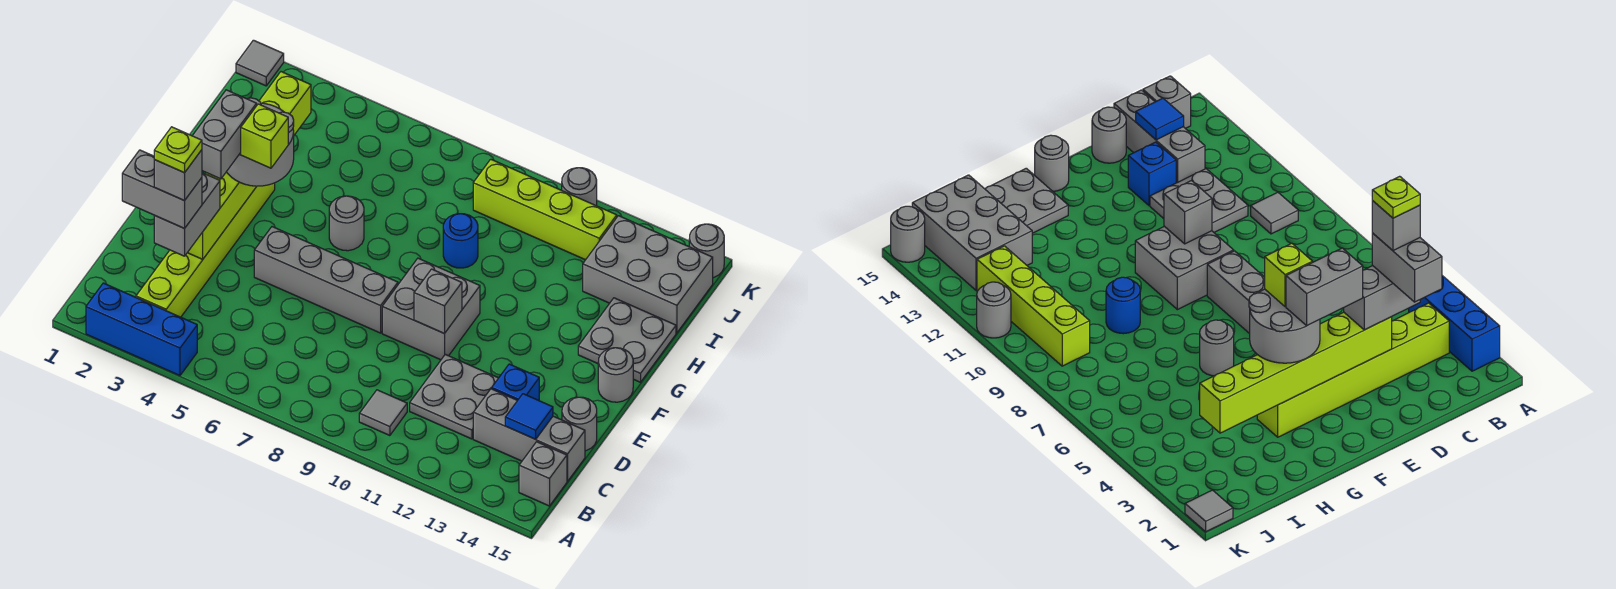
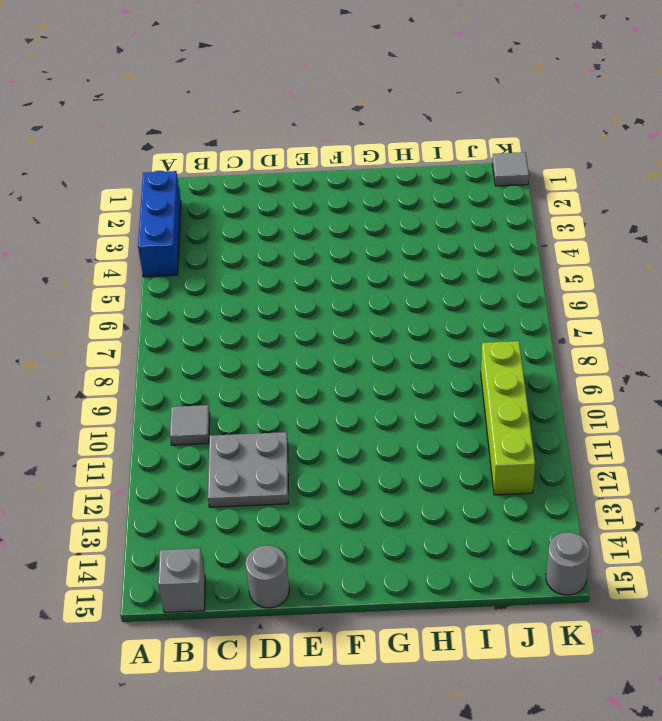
none -> lime brick B3:G3 level 1
none -> grey brick C13:C15 level 1
none -> blue brick D13 level 1

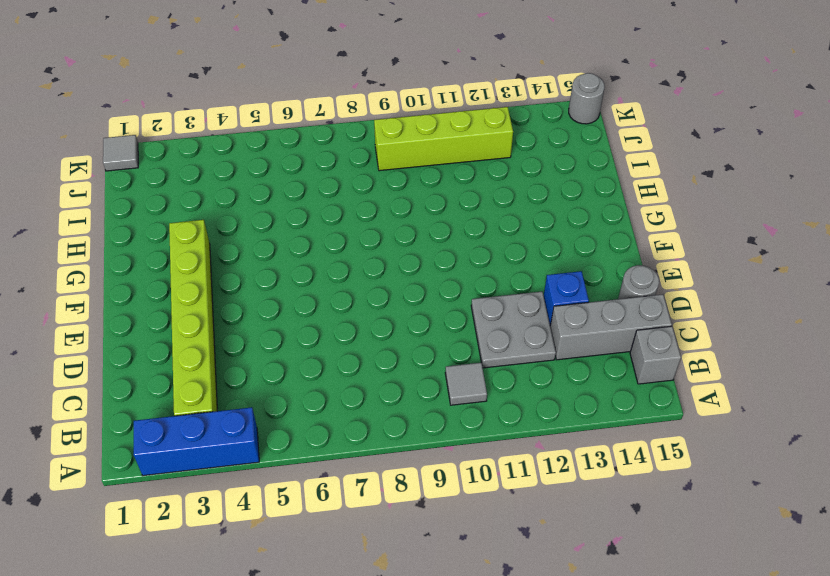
none -> grey brick E5:E8 level 1
none -> grey brick E9:F10 level 1
none -> grey round brick F15 level 1

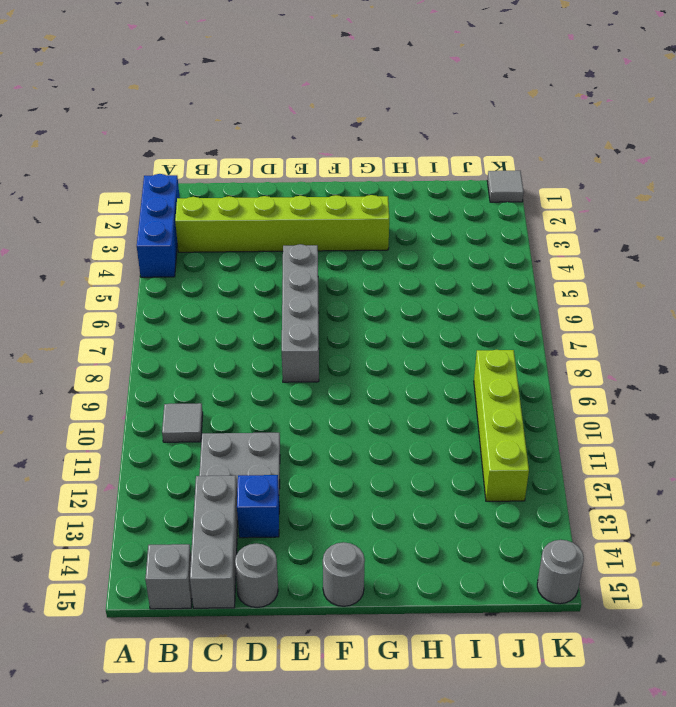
none -> grey brick E9:F10 level 1
none -> grey round brick G6 level 1
none -> grey plate G14:H15 level 1

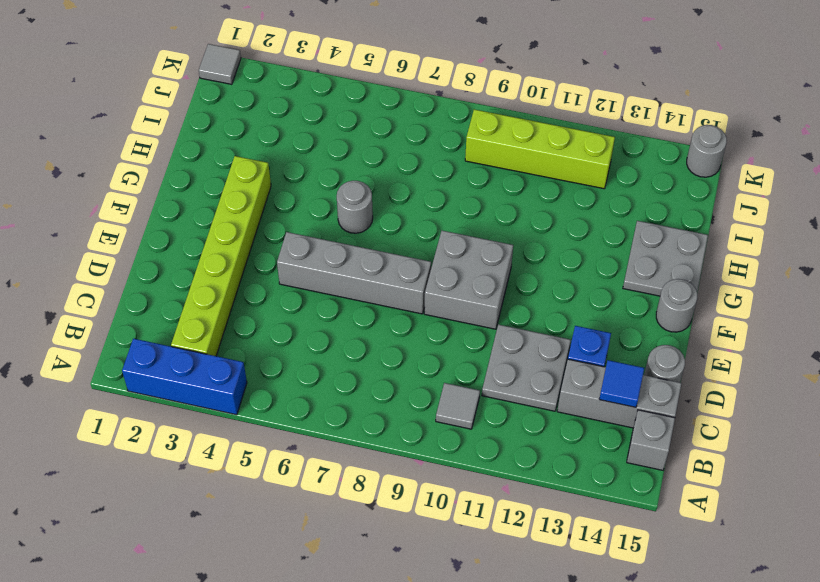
none -> blue round brick H9 level 1
none -> grey brick I13:J15 level 1
none -> grey round brick K11 level 1

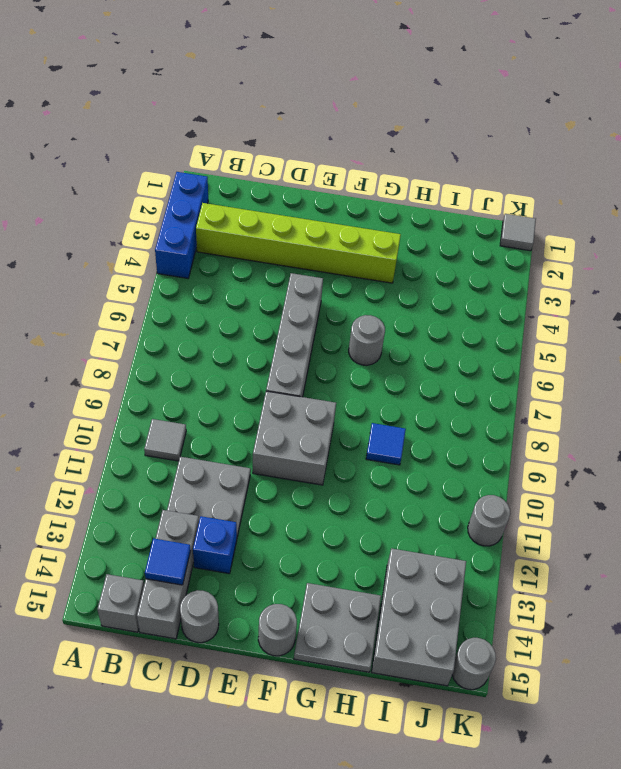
blue tile H9 level 1 -> blue round brick H9 level 1
none -> lime brick J9:J12 level 1
none -> lime brick D3:I3 level 2
none -> grey brick E10 level 2

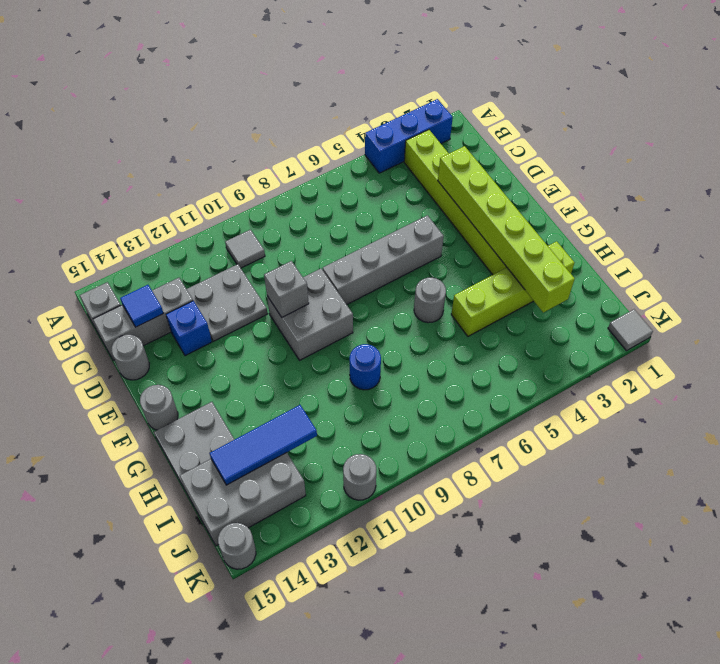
lime brick H2:H5 level 1 -> lime brick J9:J12 level 1
blue tile I12:I14 level 2 -> none
none -> grey brick C3:D3 level 3
none -> grey round brick F3:G4 level 3
none -> grey brick C2:C3 level 4

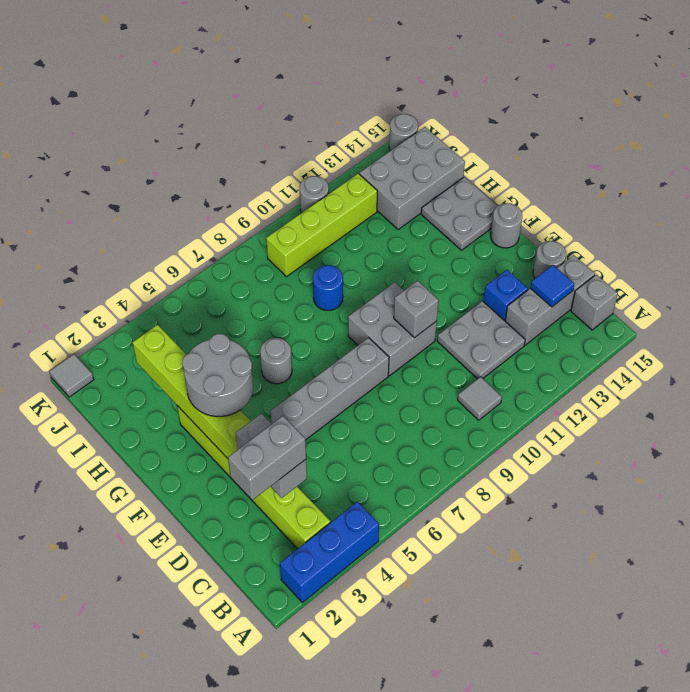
none -> grey brick E3:F3 level 4
none -> lime brick F4 level 4
none -> grey brick C3 level 5

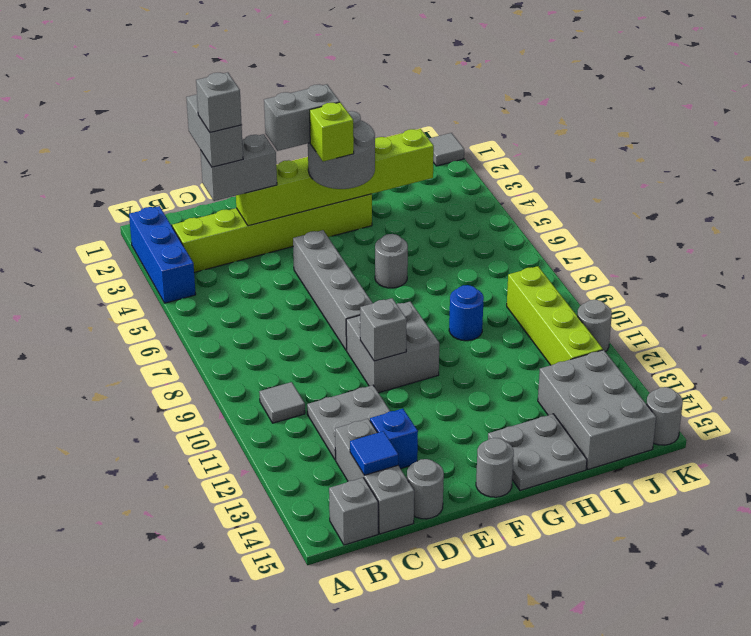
none -> lime plate C3 level 6

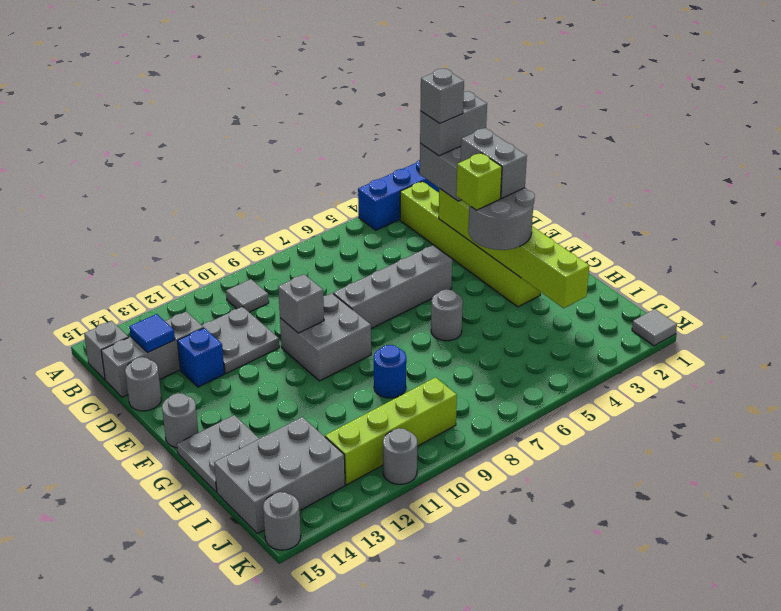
none -> lime plate C3 level 6

